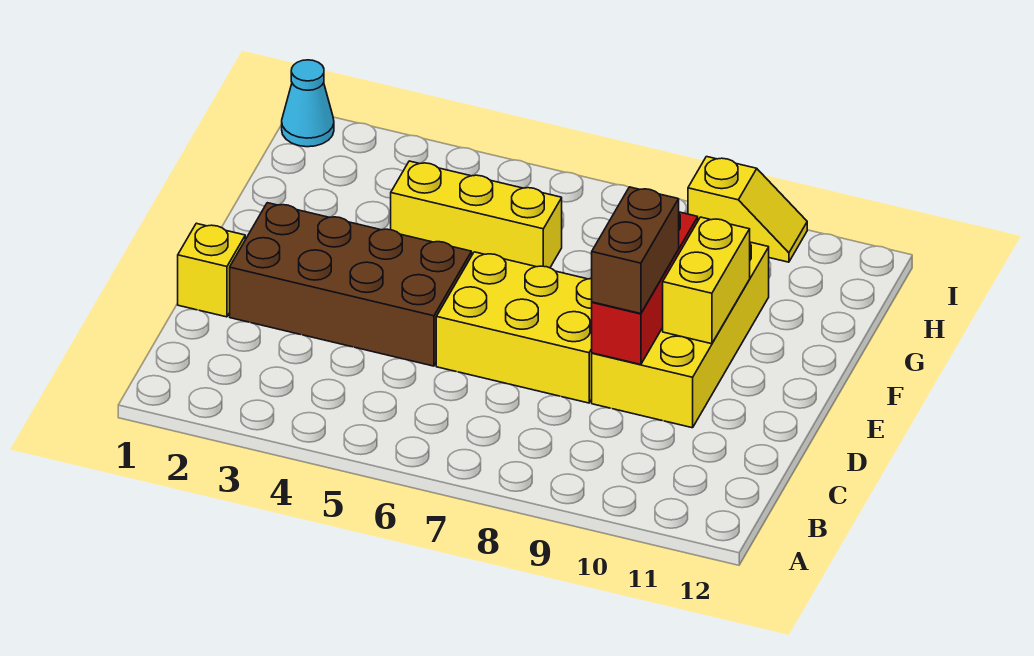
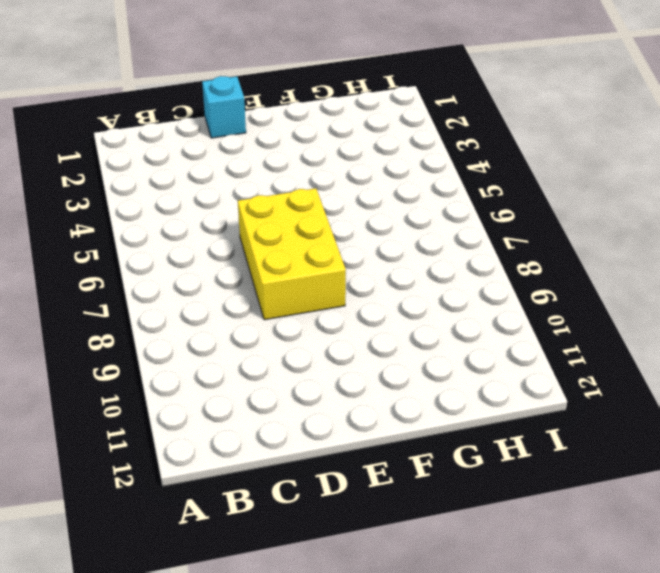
cyan brick D1 level 1 -> yellow brick D1 level 1
none -> brown brick D2:E5 level 1
none -> yellow brick D9:G10 level 1

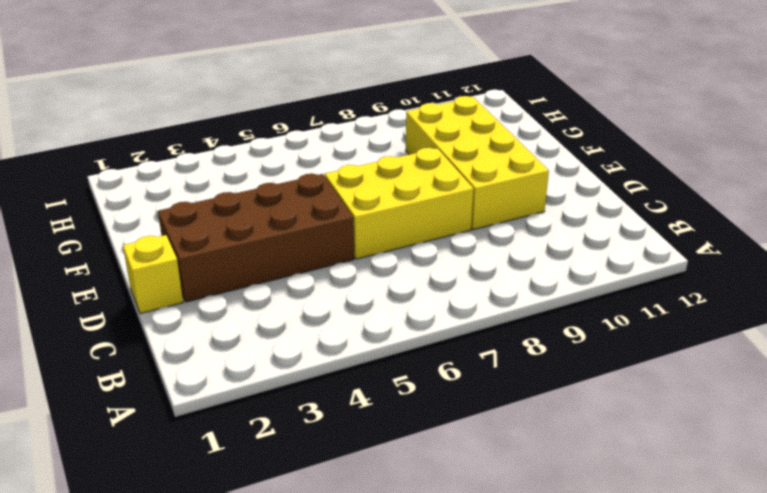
none -> yellow brick G4:G6 level 1
none -> cyan cone I1 level 1

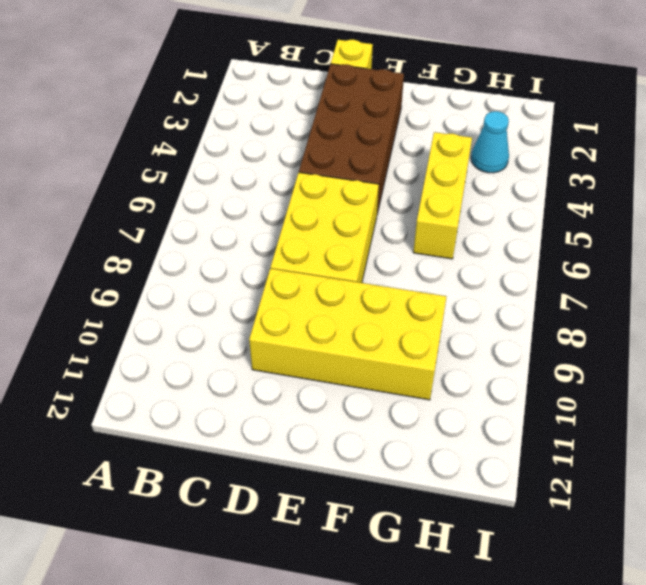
cyan cone H3 level 1 -> cyan cone I1 level 1
none -> yellow slope I9:I10 level 1 top 9
none -> red brick D9:F9 level 2

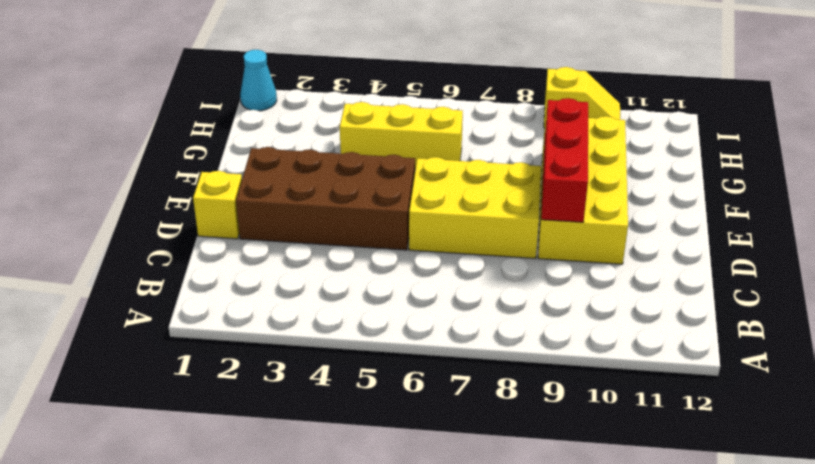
none -> yellow brick E10:F10 level 2
none -> brown brick D9:E9 level 3

